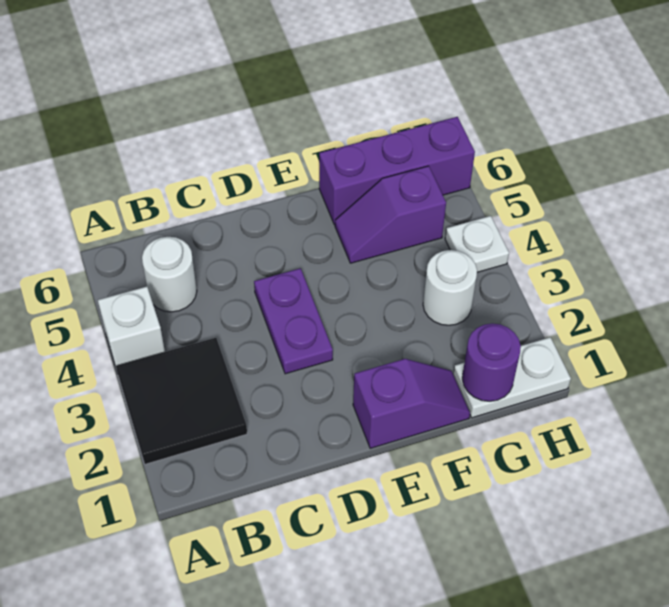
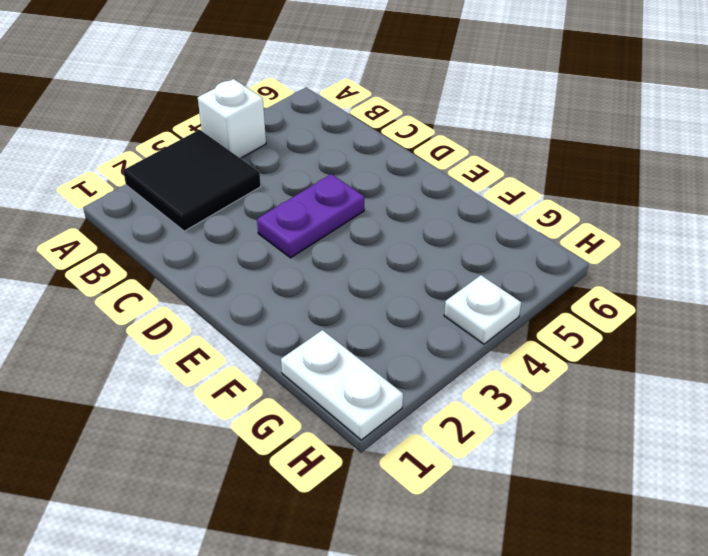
none -> white round brick B5 level 1
none -> purple slope E1:F1 level 1 top E

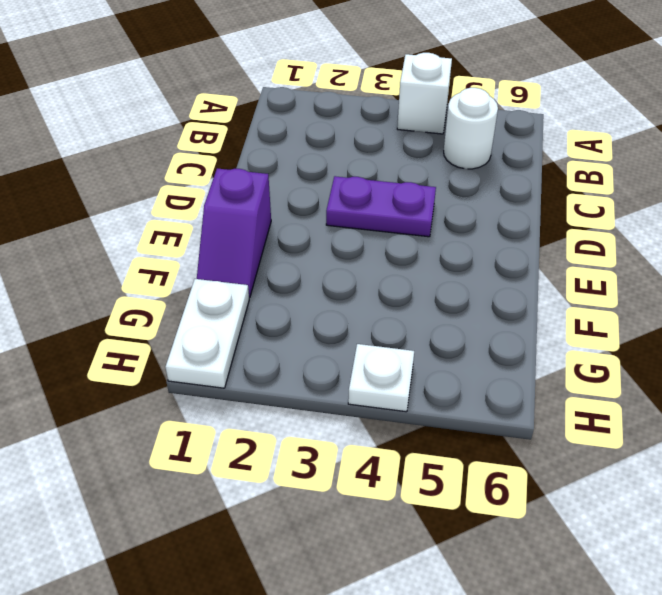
none -> black tile A2:B3 level 1
none -> purple slope F5:G5 level 1 top G

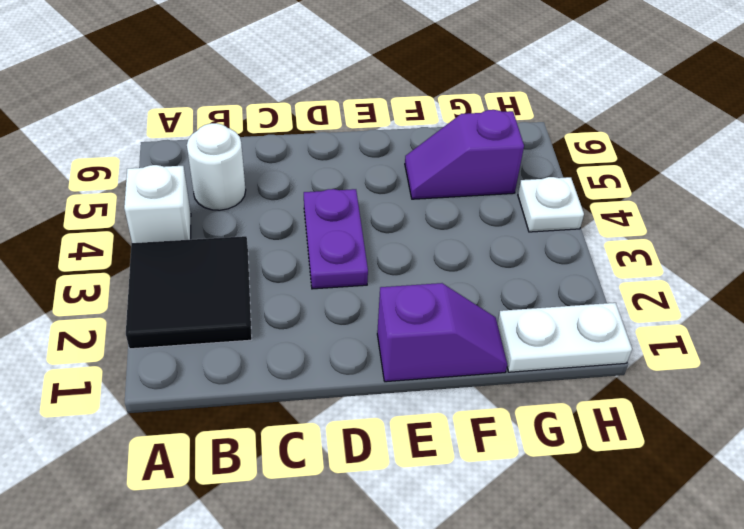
none -> purple brick F6:H6 level 1
none -> white round brick G3 level 1

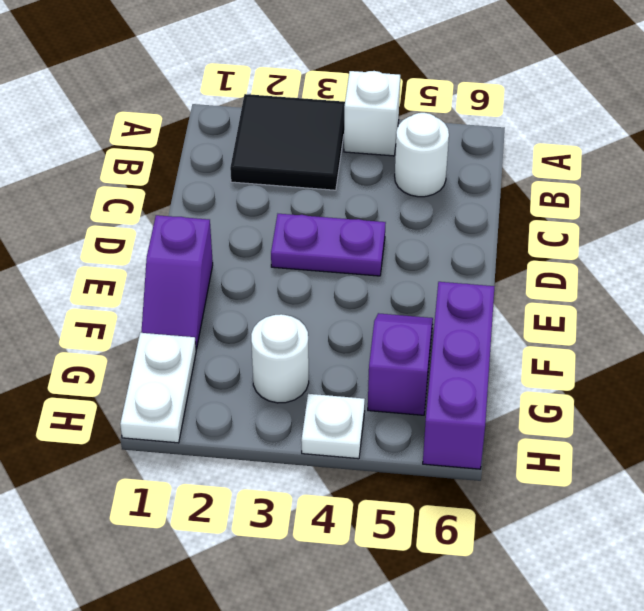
none -> purple round brick G1 level 2

